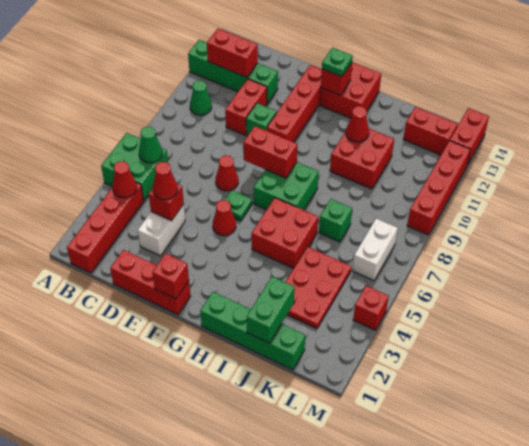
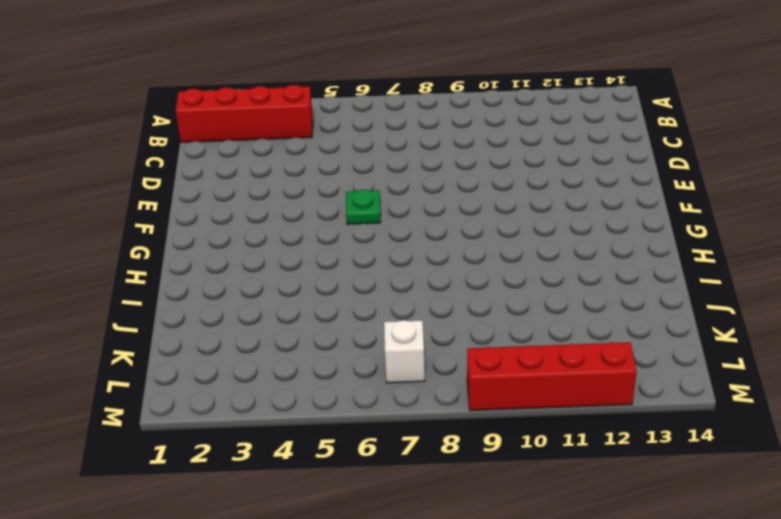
white brick L7 level 1 -> white brick L6:L7 level 1
none -> green brick A5:B6 level 1
none -> green brick A12:D12 level 1
none -> green cone B10 level 1
none -> red brick D1:F1 level 1

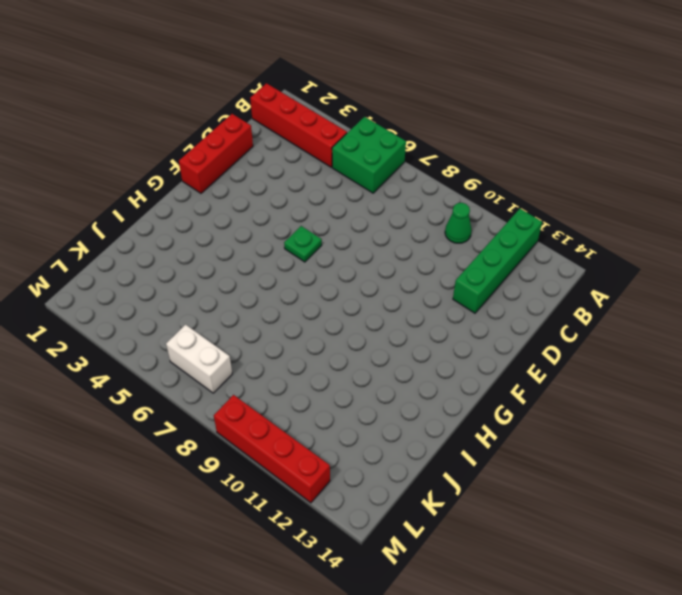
none -> white brick D3:D4 level 1
none -> red brick D10:D11 level 1
none -> red cone E7 level 1
none -> green brick E10 level 1

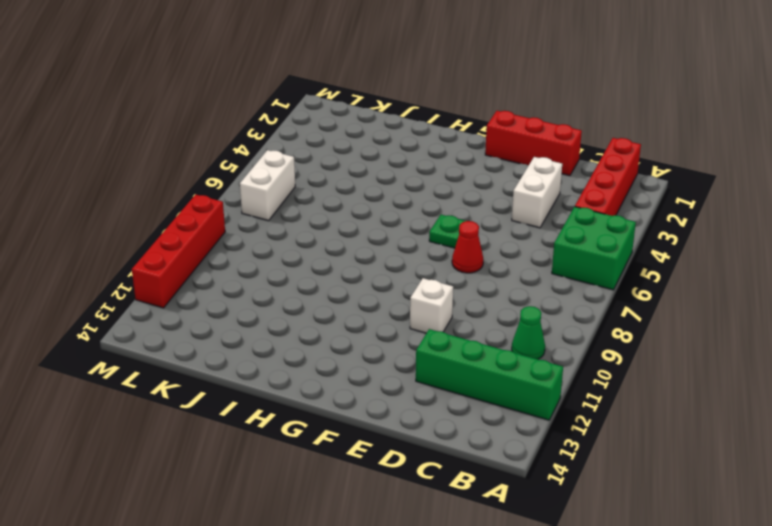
white brick E10 level 1 -> green brick E10 level 1
none -> red brick D10:D11 level 1
none -> red cone F5 level 1
none -> red brick F10:F13 level 1
none -> green brick G7:H8 level 1

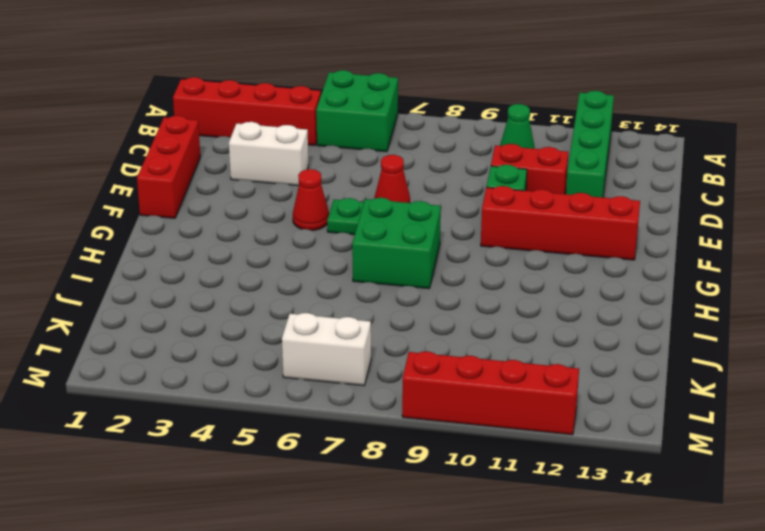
none -> red brick G13:H14 level 1
none -> green brick H1:K1 level 1
none -> red brick H5:I6 level 1
none -> red brick I10:J11 level 1

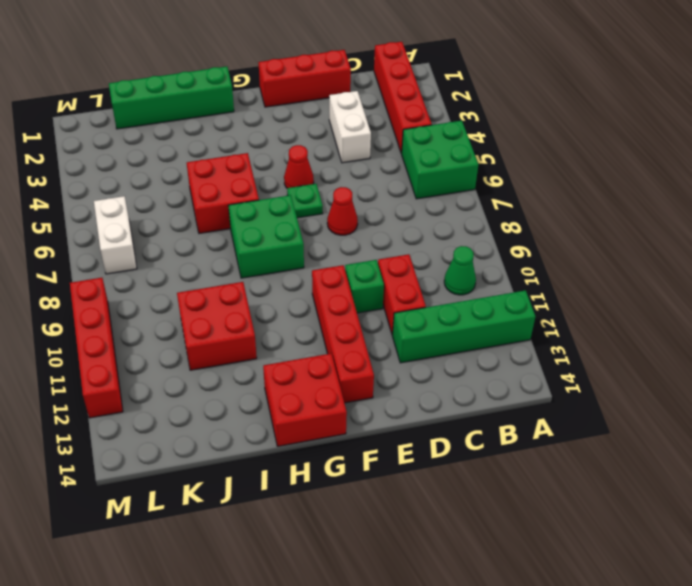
none -> red plate J3:K5 level 1
none -> green brick J7 level 1
none -> red brick K13:L13 level 1
none -> red brick M4 level 1

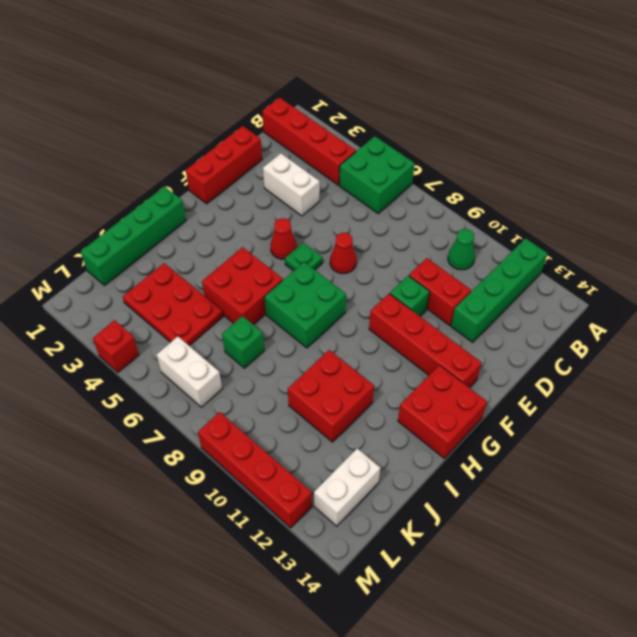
white brick K13:L13 level 1 -> red brick K13:L13 level 1
none -> red brick M13:M14 level 1
none -> red cone B4 level 2
none -> green cone B6 level 2
none -> red brick B12:C12 level 2

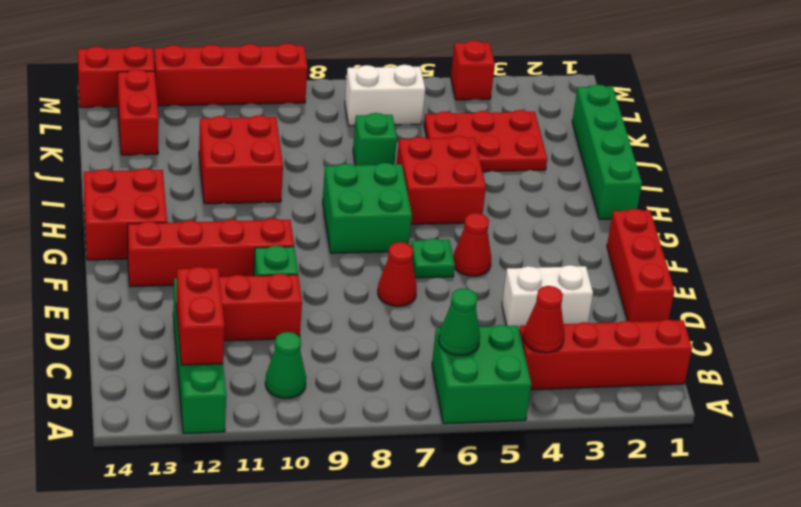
none -> red brick D4 level 2
none -> red brick F1 level 2
none -> red brick F8:G8 level 2
none -> red brick G13 level 2

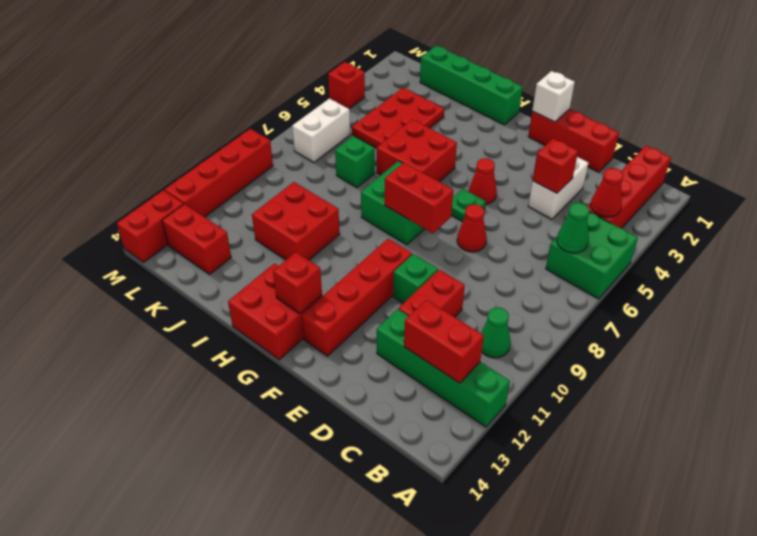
white brick F1 level 2 -> red brick F1 level 2
none -> red cone I11 level 2
none -> green brick J1:J2 level 2
none -> red cone D4 level 3
none -> green plate G13 level 3

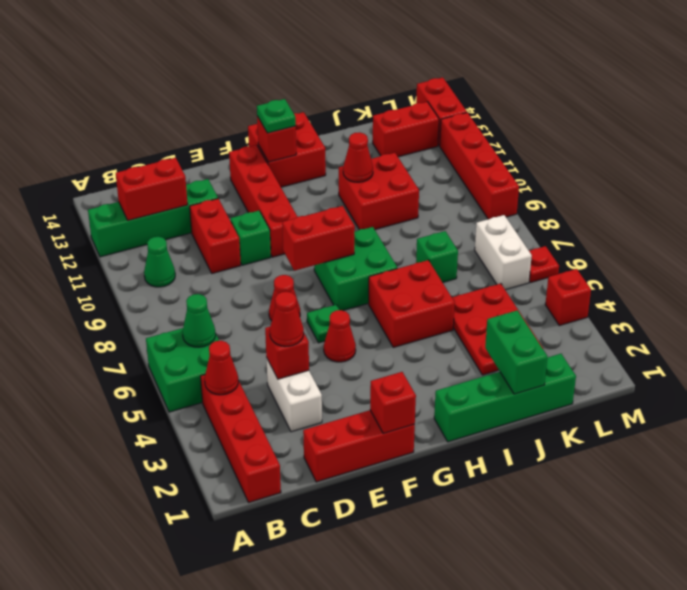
red plate M6 level 1 -> none

